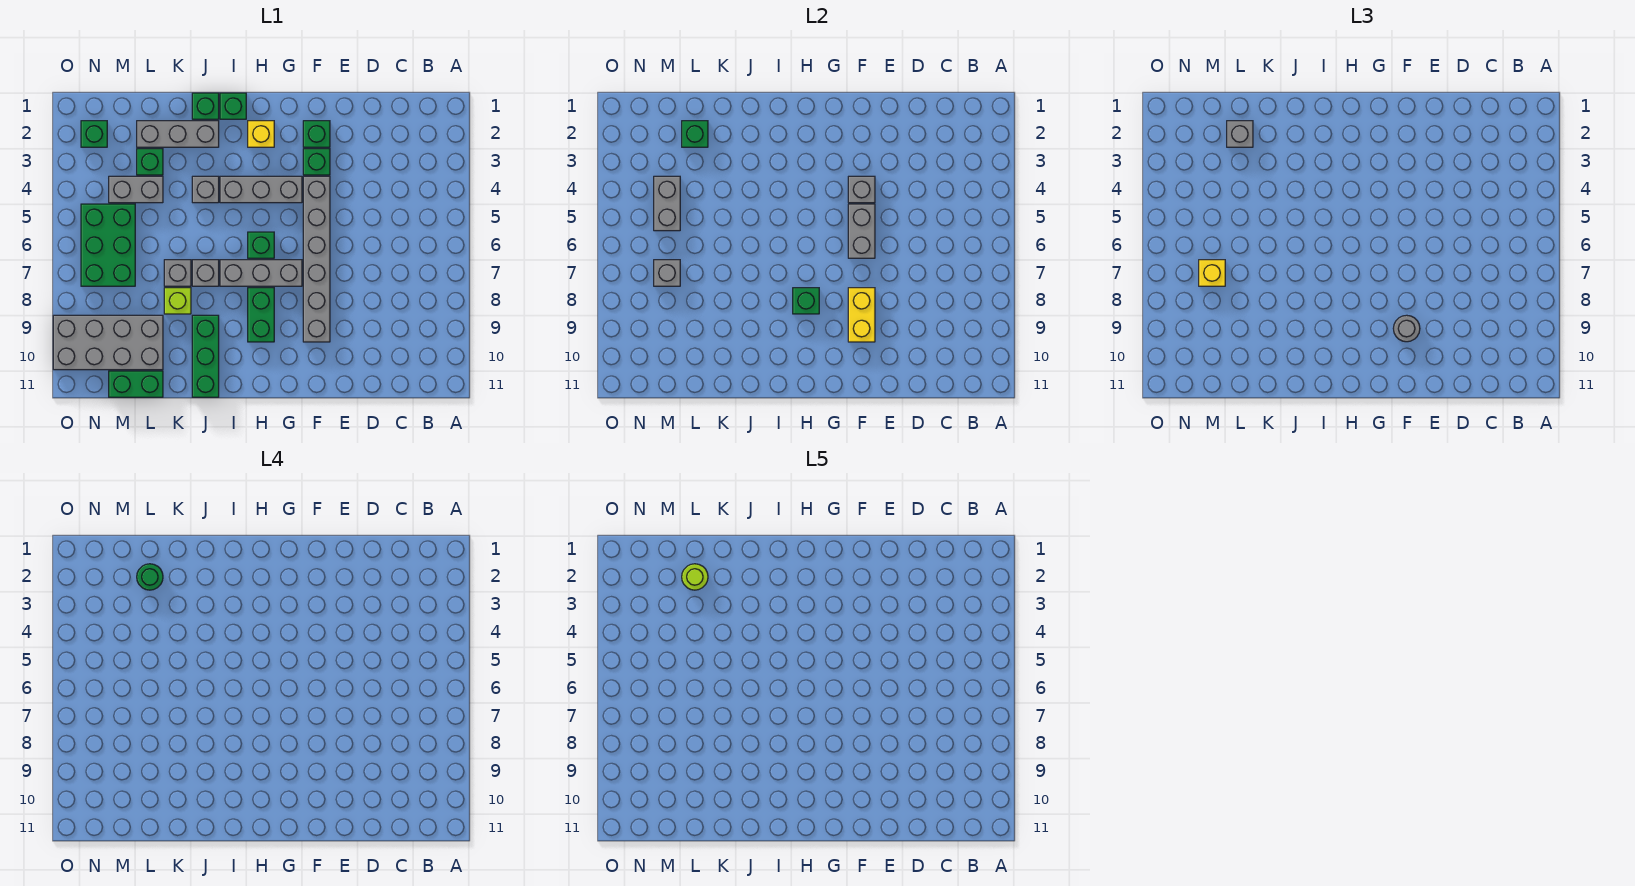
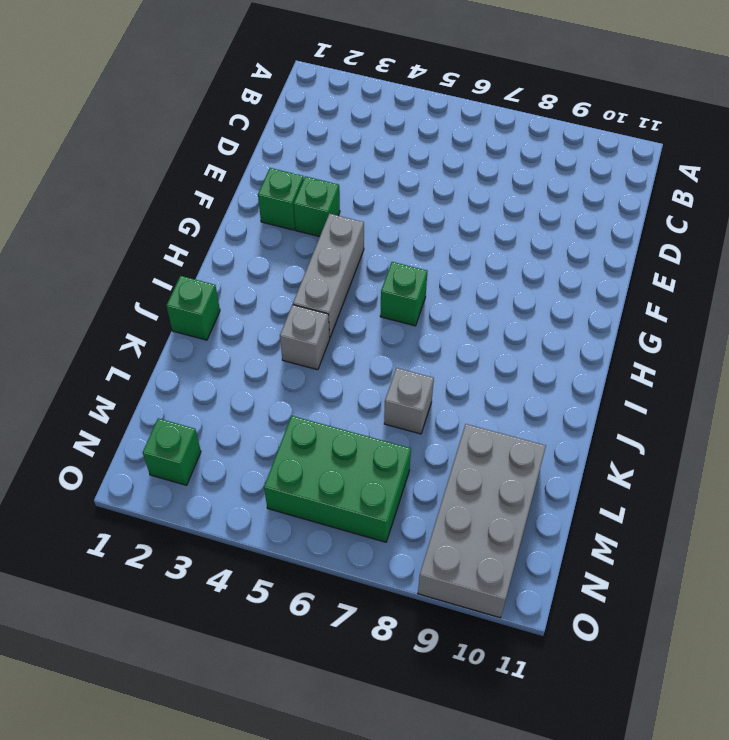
none -> grey brick F4:F9 level 1
none -> grey brick G7:I7 level 1
none -> yellow brick H2 level 1
none -> green brick H8:H9 level 1

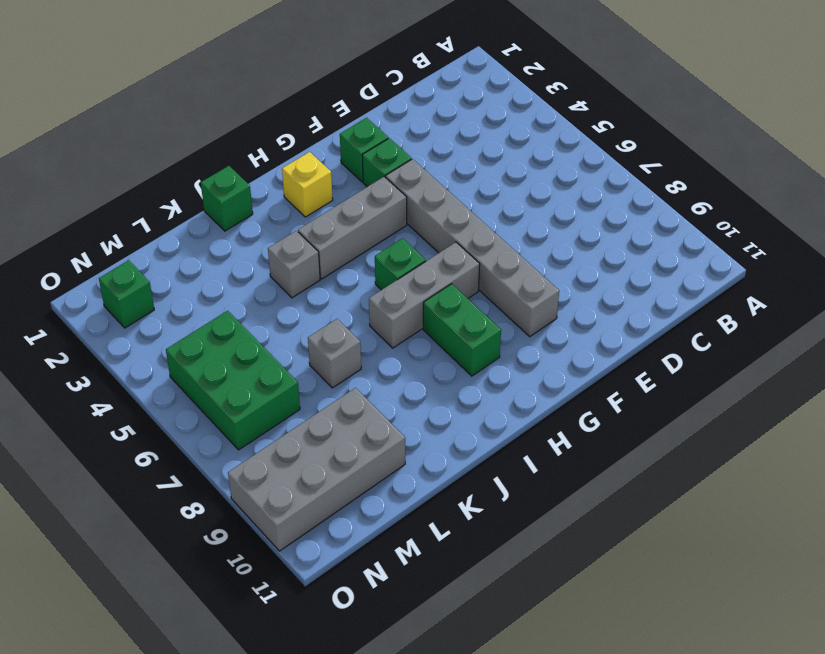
none -> green brick I1 level 1
none -> grey brick J2:L2 level 1
none -> grey brick J7 level 1
none -> green brick J9:J11 level 1

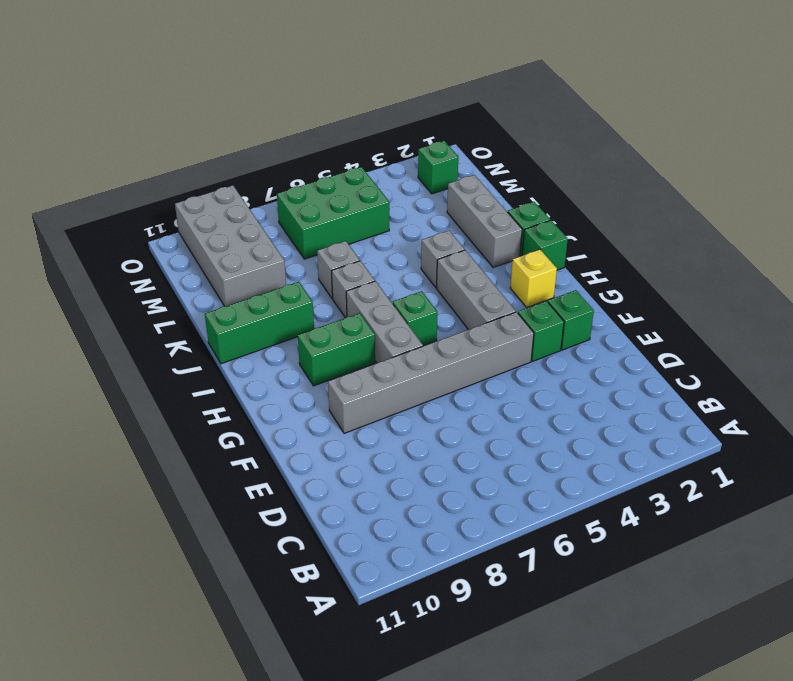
none -> lime brick K8 level 1
none -> green brick L3 level 1
none -> grey brick L4:M4 level 1
none -> green brick L11:M11 level 1

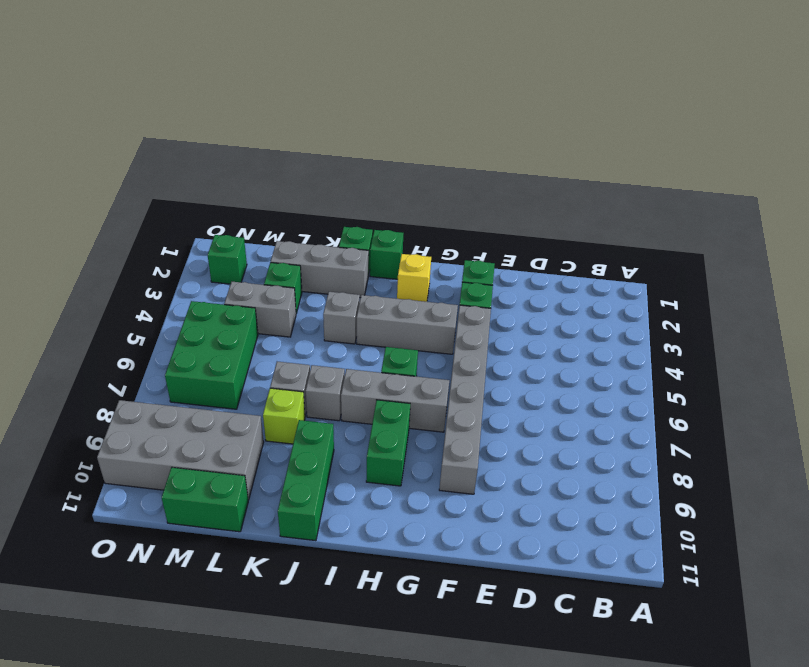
none -> grey brick F4 level 2
none -> grey brick F5:F6 level 2
none -> yellow brick F8:F9 level 2
none -> green brick H8 level 2

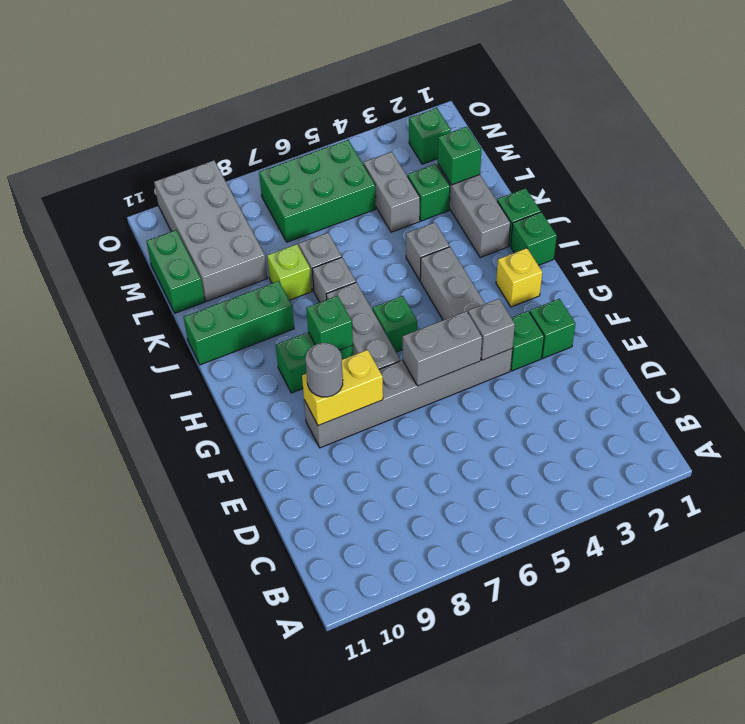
none -> grey brick M4:M5 level 2
none -> grey brick M7 level 2
none -> grey brick L2 level 3
none -> yellow brick M7 level 3

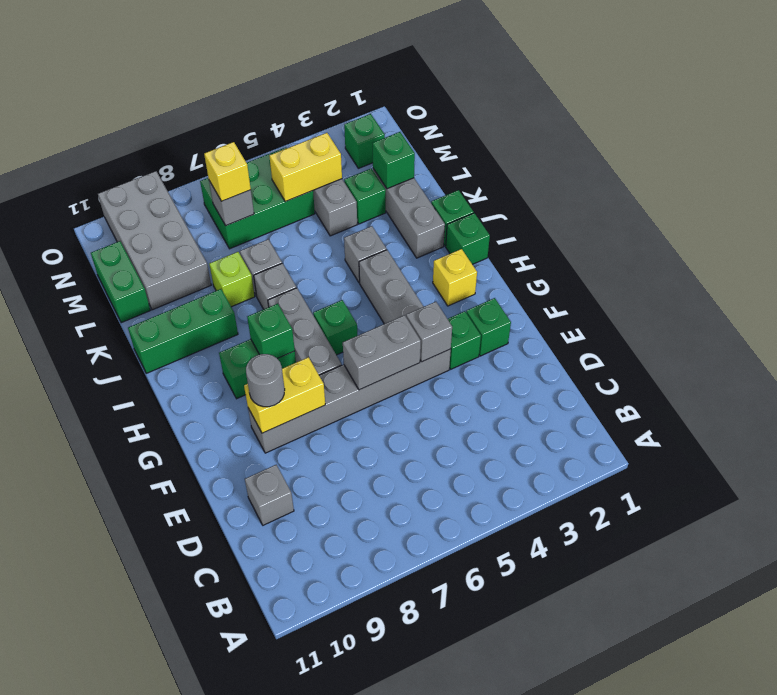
grey brick D10 level 1 -> grey brick L2 level 3
yellow brick M4:M5 level 2 -> grey brick M4:M5 level 2
none -> green round brick L2 level 4
none -> lime round brick L2 level 5

